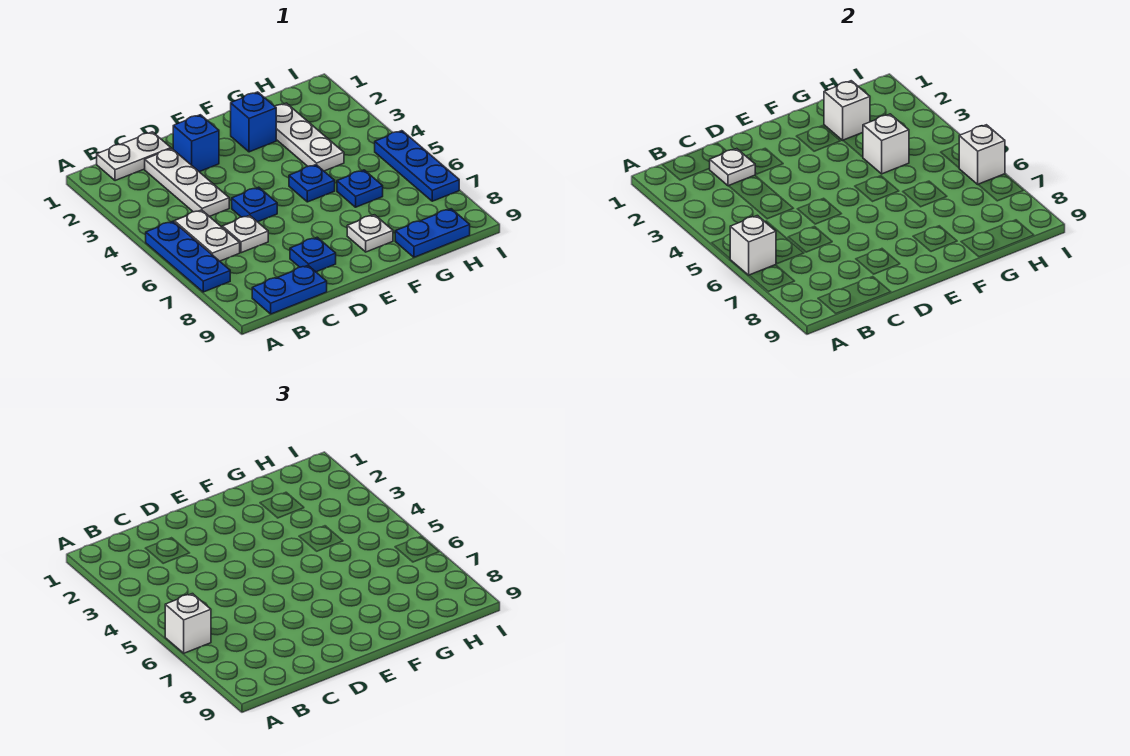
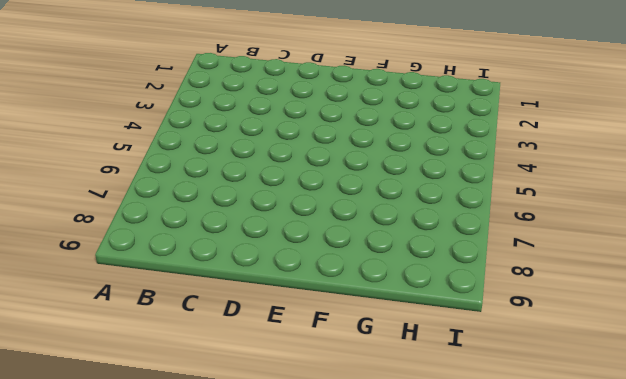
none -> blue plate A5:A7 level 1
none -> white plate B1:C1 level 1
none -> white plate B5:B6 level 1

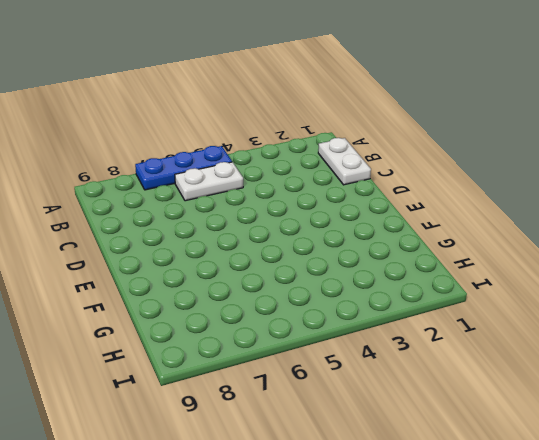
none -> blue plate B9:C9 level 1
none -> white plate C2:C4 level 1
none -> white plate C6 level 1

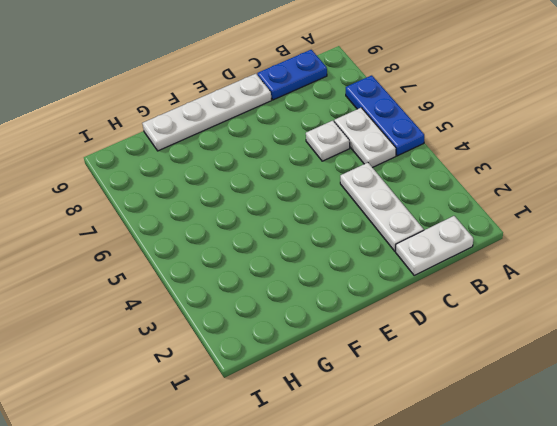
white plate D9:G9 level 1 -> blue plate G9:H9 level 1
none -> blue brick D2 level 1
none -> blue plate D5 level 1
none -> blue plate D8 level 1

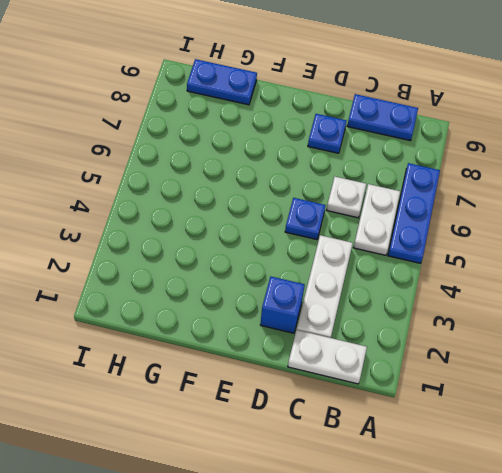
none -> blue brick F2 level 1
none -> blue plate F5 level 1
none -> white plate F8 level 1

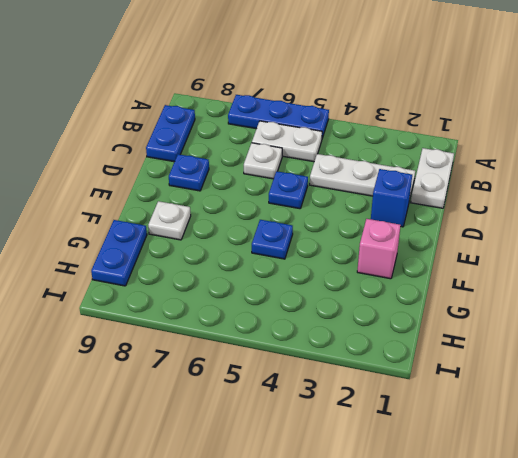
pink brick F2 level 1 -> blue brick F2 level 1
none -> white plate G2:G4 level 1
none -> blue plate G6 level 1
none -> blue plate I5:I7 level 1

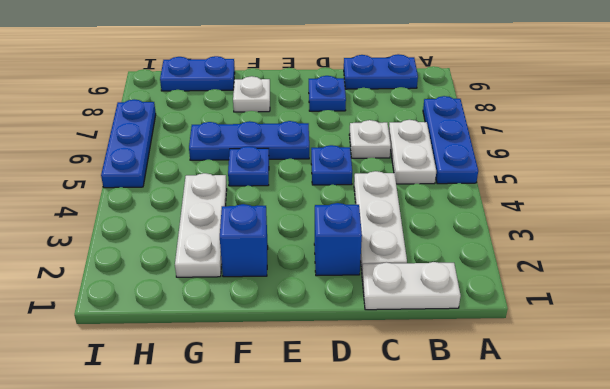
blue plate E6:G6 level 1 -> blue plate G6 level 1
none -> white brick A6 level 2
none -> white plate C2 level 2
none -> white brick G2 level 2

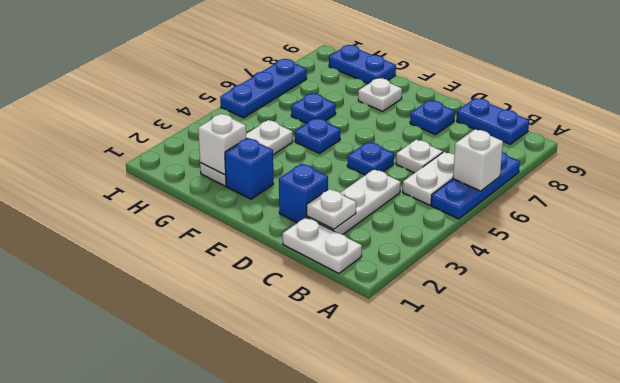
none -> white brick G4 level 2
none -> white brick I6 level 2
none -> white brick A6 level 3

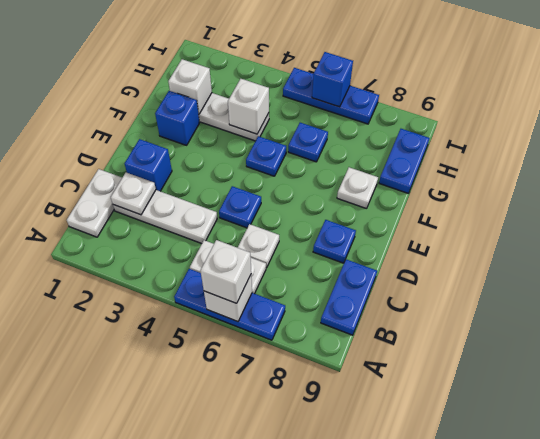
blue brick I6 level 2 -> white brick I6 level 2

